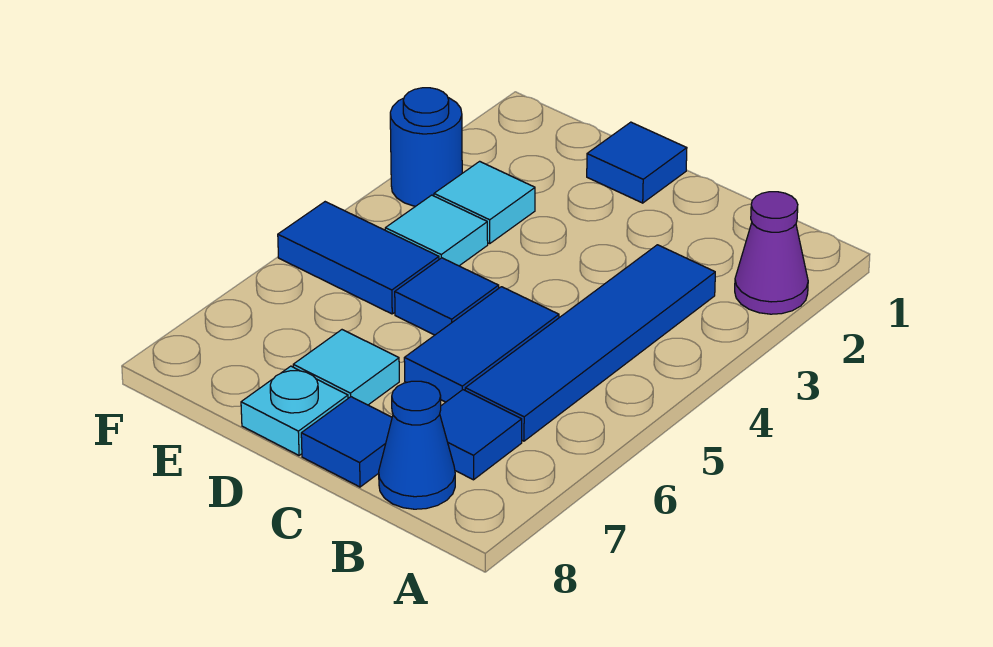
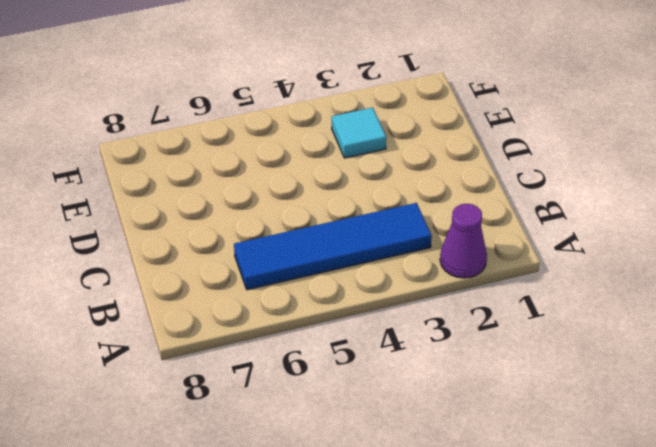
none -> blue tile B7 level 1
none -> blue cone B8 level 1
none -> blue tile C5:C6 level 1

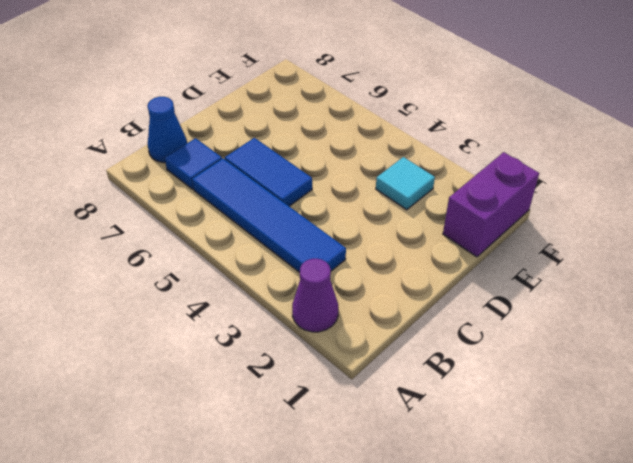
purple brick E1:F1 level 1 -> none
none -> blue tile C8 level 1
none -> blue tile D1 level 1
none -> blue tile D5 level 1

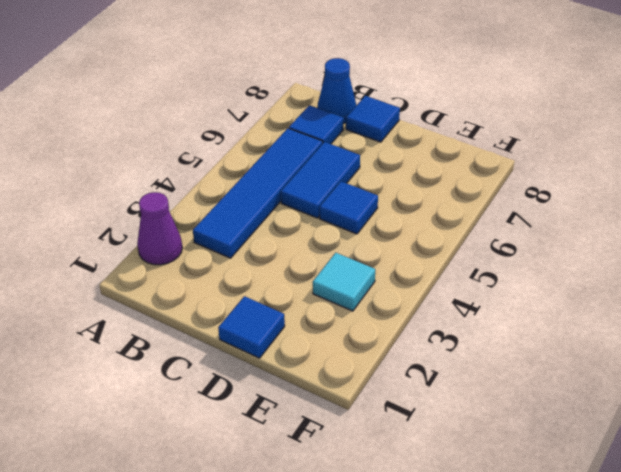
none -> cyan tile D7 level 1
none -> cyan plate D8 level 1
none -> cyan tile E4 level 1

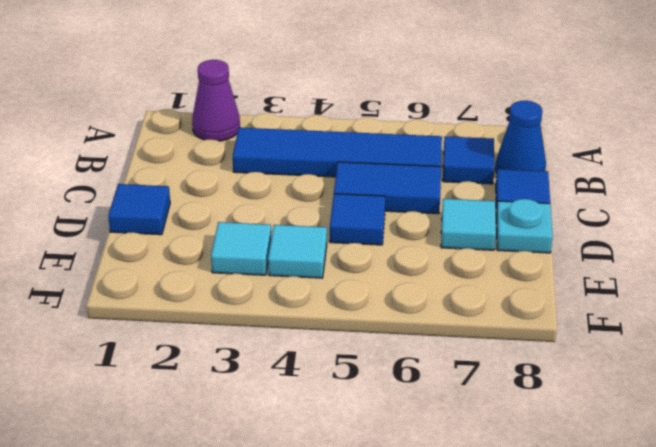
none -> blue tile E5:F5 level 1
none -> blue round brick F3 level 1

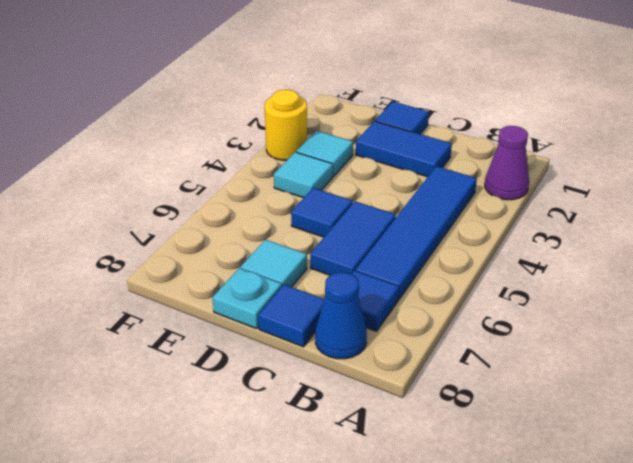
blue tile C2:D2 level 1 -> blue tile E5:F5 level 1
yellow round brick F3 level 1 -> blue round brick F3 level 1

